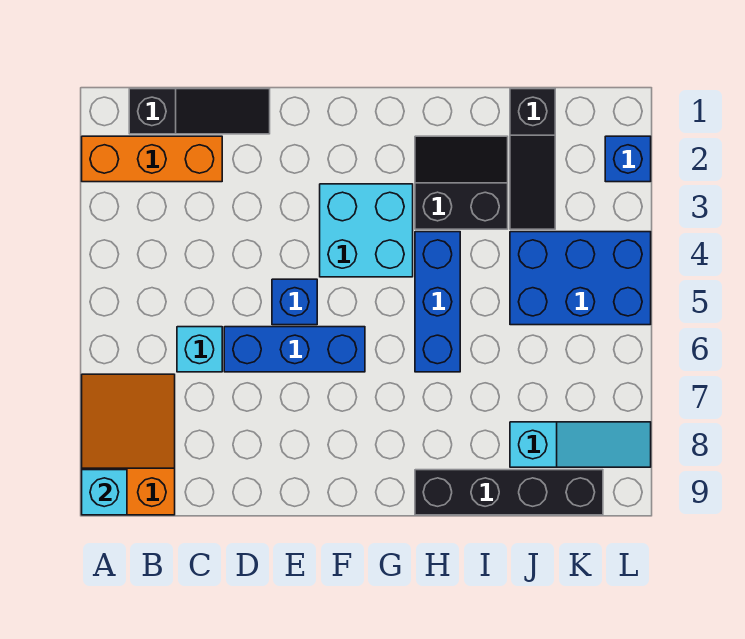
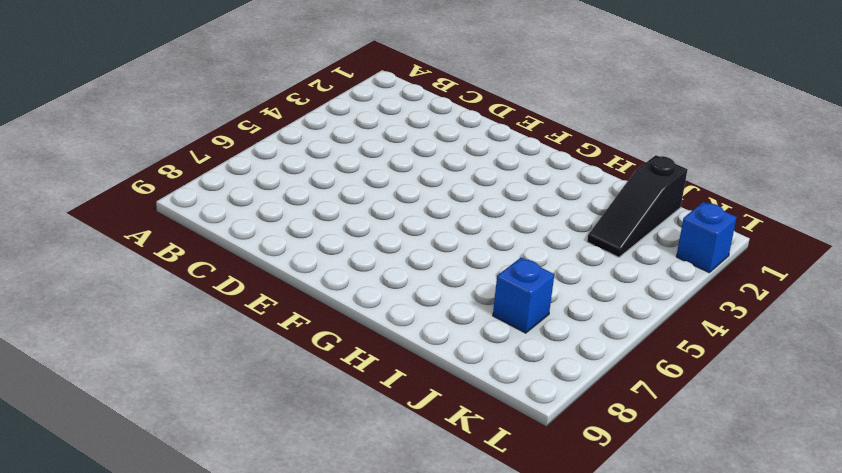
blue brick J7 level 1 -> blue brick E5 level 1
none -> orange brick A2:C2 level 1
none -> orange slope A7:B9 level 1 top 9
none -> black slope B1:D1 level 1 top B

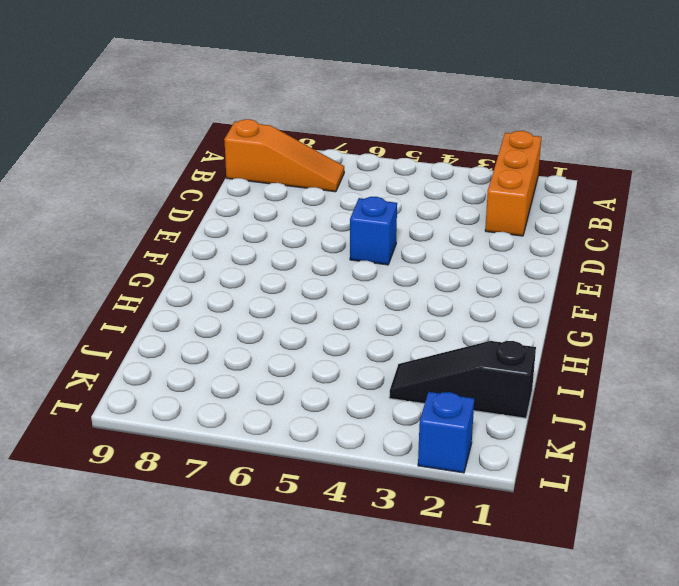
orange slope B7:B9 level 1 top 9 -> orange slope A7:B9 level 1 top 9
none -> black slope B1:D1 level 1 top B
none -> cyan brick C6 level 1
none -> blue brick D6:F6 level 1

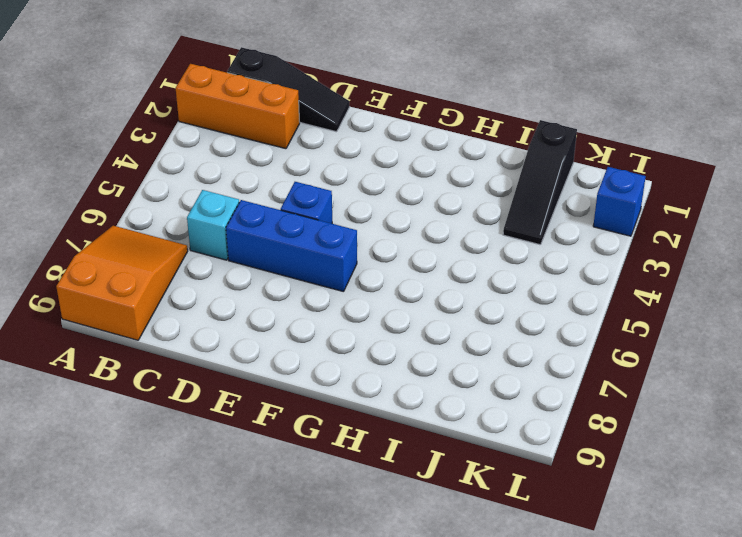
none -> cyan brick F3:G4 level 1
none -> black slope H2:I3 level 1 top 3
none -> blue brick H4:H6 level 1

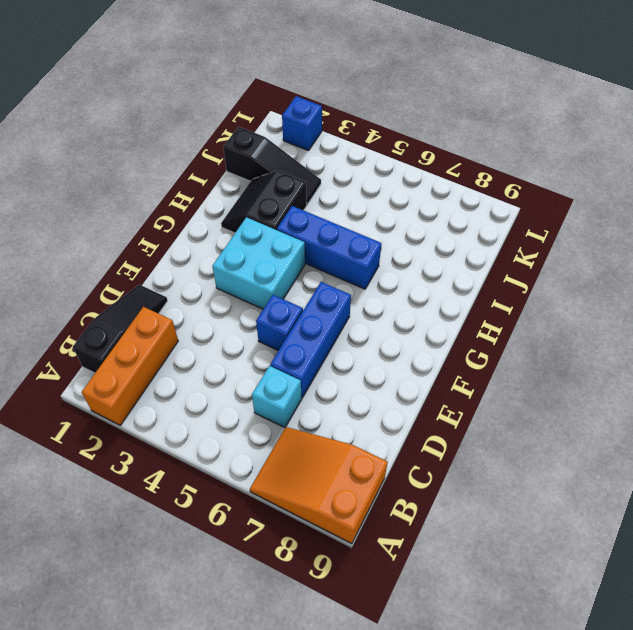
none -> black brick H9:K9 level 1
none -> blue brick J4:L5 level 1
none -> cyan slope J8:L8 level 1 top J

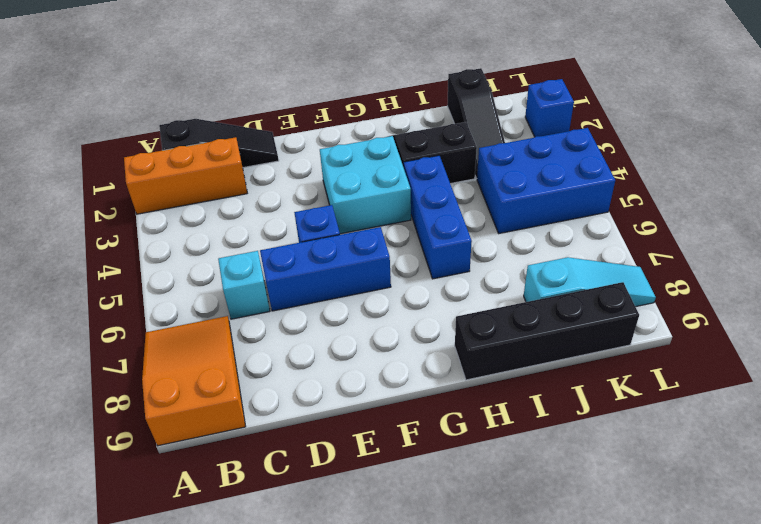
none -> cyan brick A9 level 2

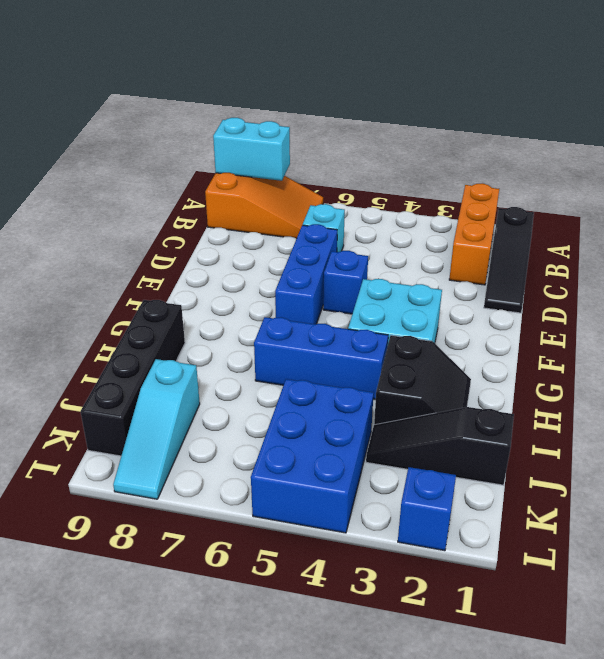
cyan brick A8:A9 level 2 -> cyan brick A9 level 2

